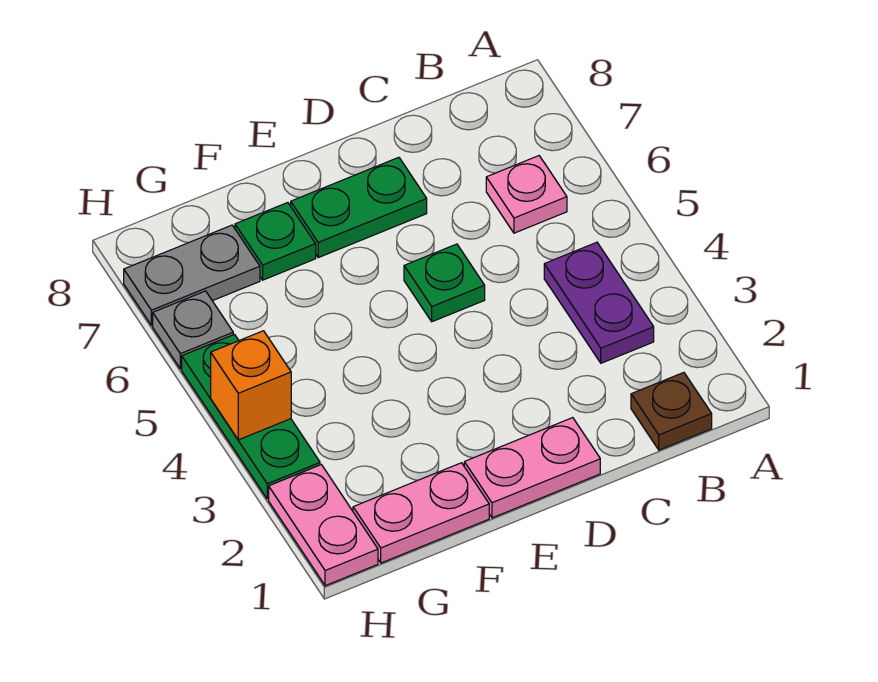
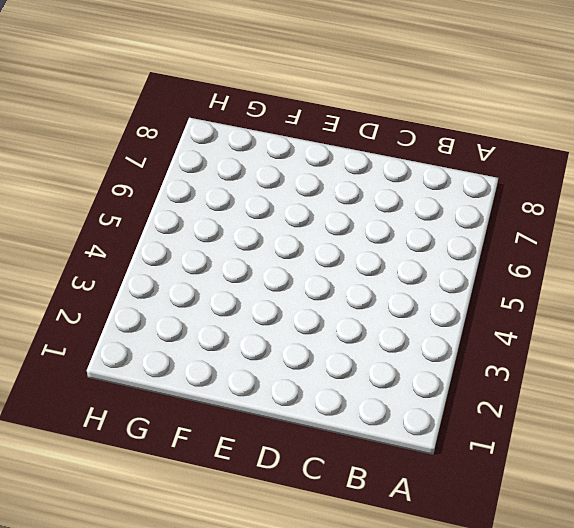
none -> brown plate B1 level 1
none -> purple plate B3:B4 level 1
none -> pink plate B6 level 1

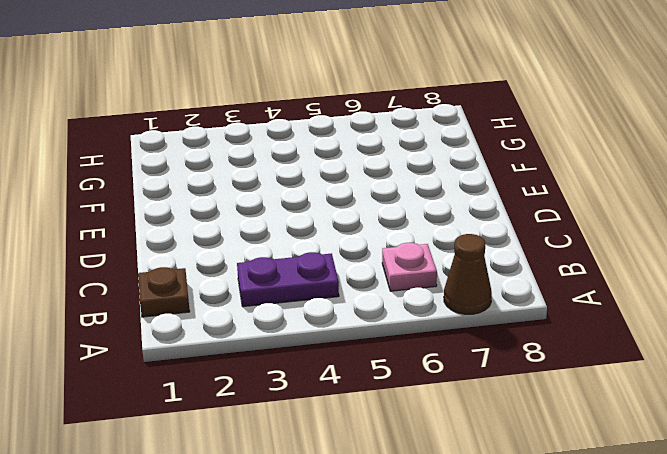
brown cone A7 level 1 -> none
none -> pink plate D1:E1 level 1
none -> green plate D5 level 1
none -> green plate D7:E7 level 1

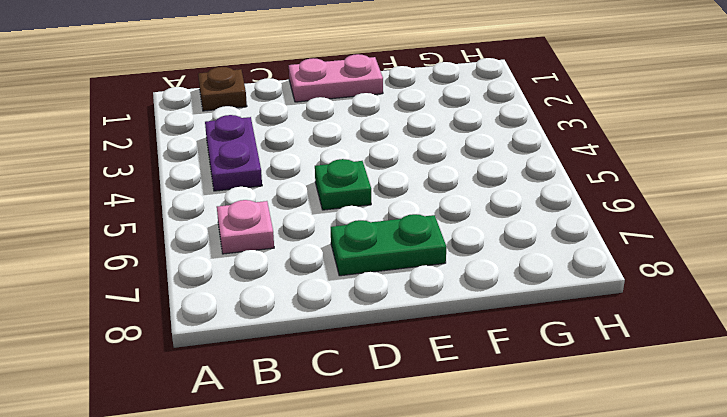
none -> pink plate F1:G1 level 1
none -> green plate F7 level 1
none -> grey plate G7:H7 level 1

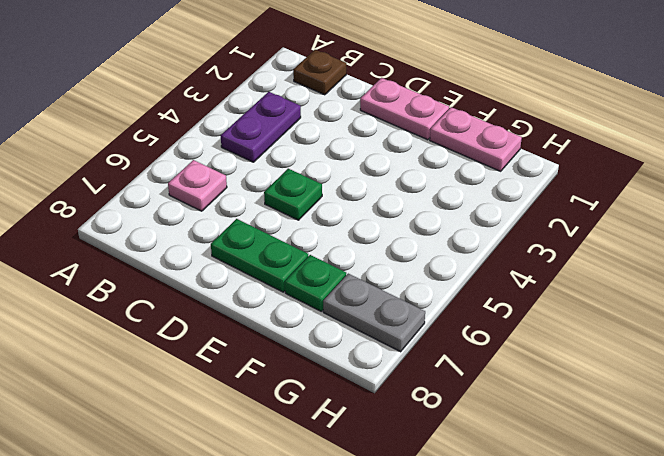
none -> pink plate H1:H2 level 1
none -> green plate H3:H5 level 1
none -> grey plate H6 level 1

